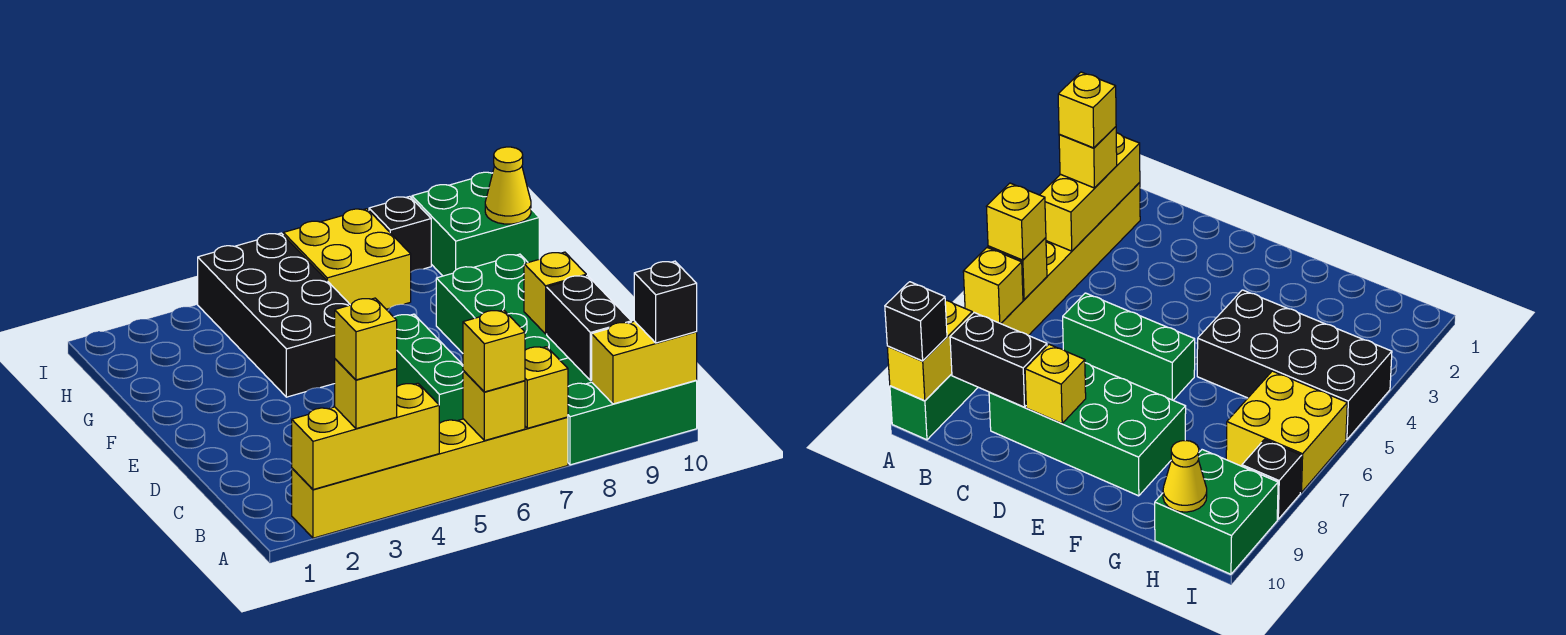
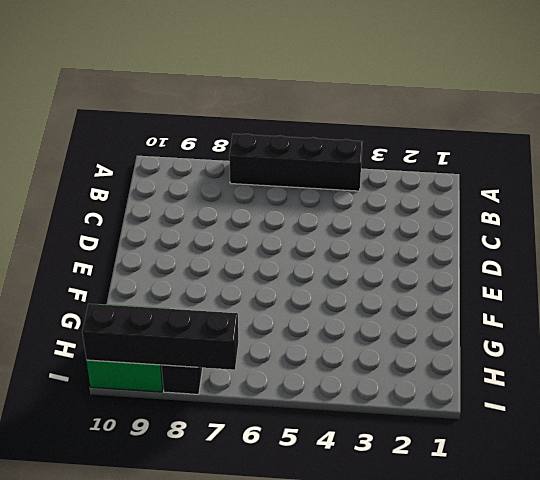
black brick A4:A7 level 1 -> yellow brick A2:A7 level 1
black brick I7:I10 level 2 -> none
none -> green brick A8:A10 level 1
none -> green brick C6:E6 level 1
none -> green brick C8:F9 level 1

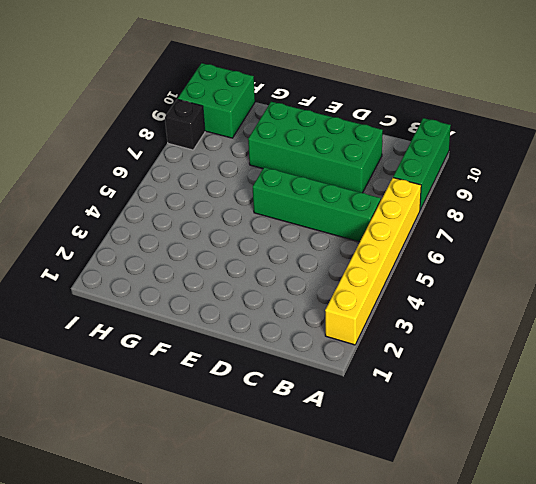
green brick B6:E6 level 1 -> green brick C6:E6 level 1
none -> black brick F4:I5 level 1
none -> yellow brick H6:I7 level 1
none -> yellow brick A2:A4 level 2

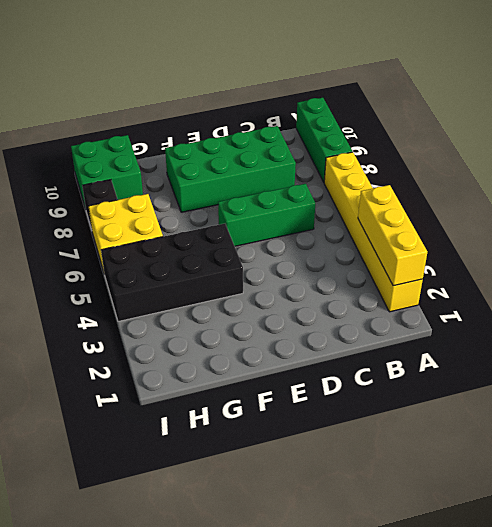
none -> yellow brick A6 level 2
none -> yellow brick A7 level 2
none -> yellow brick A9:A10 level 2

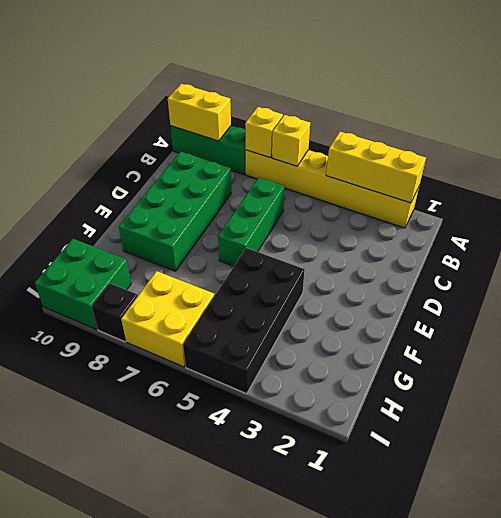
none -> black brick B9:C9 level 2
none -> yellow brick D9 level 2
none -> yellow cone H10 level 2

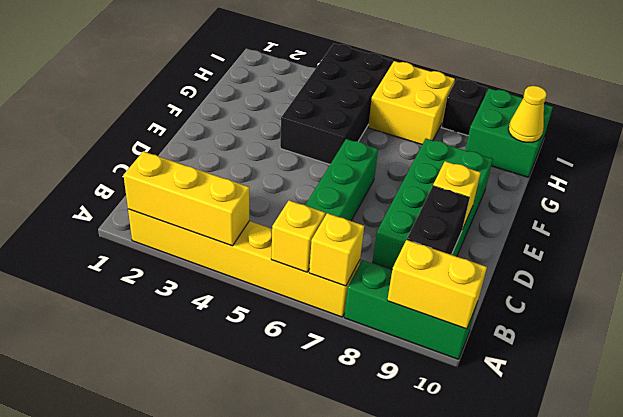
none -> yellow brick A3 level 3
none -> yellow brick A6 level 3
none -> black brick A10 level 3

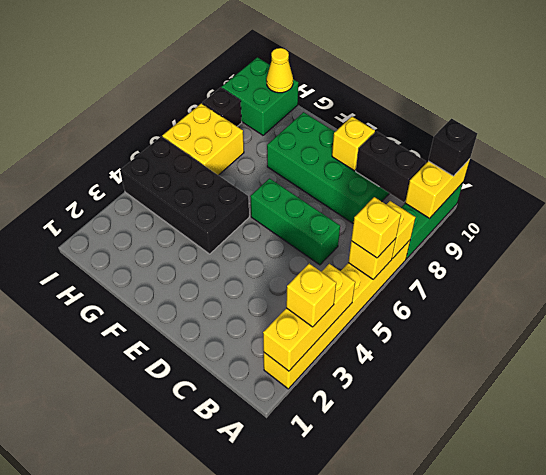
none -> yellow brick A3 level 4

